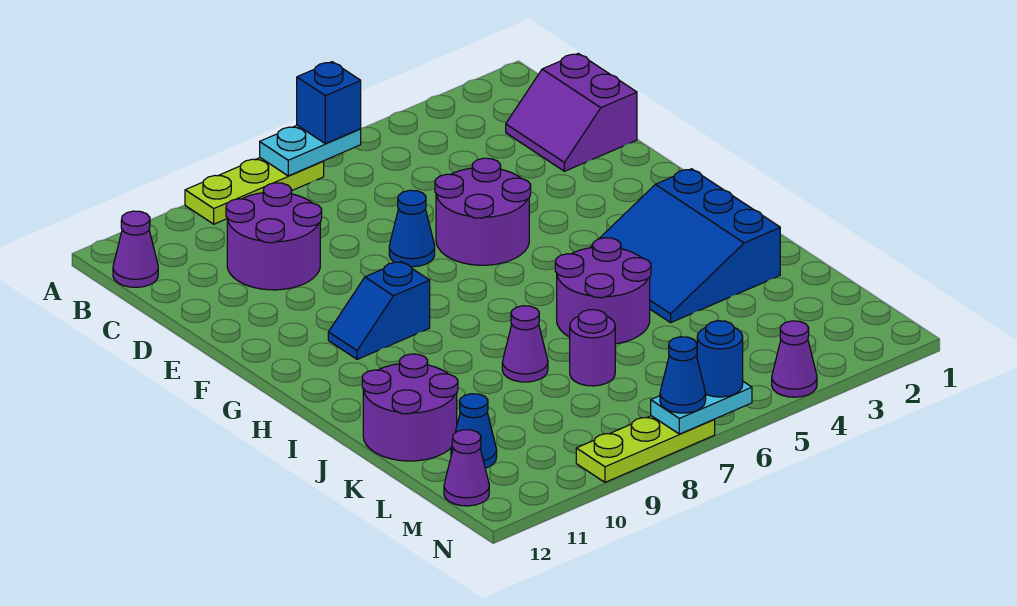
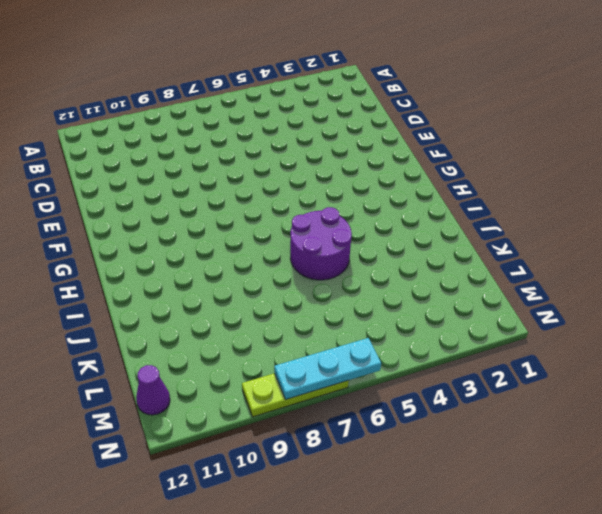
cyan plate N6:N8 level 2 -> cyan plate N6:N7 level 2
none -> lime plate A7:A9 level 1
none -> purple cone B12 level 1
none -> purple slope C1:D2 level 1 top 1

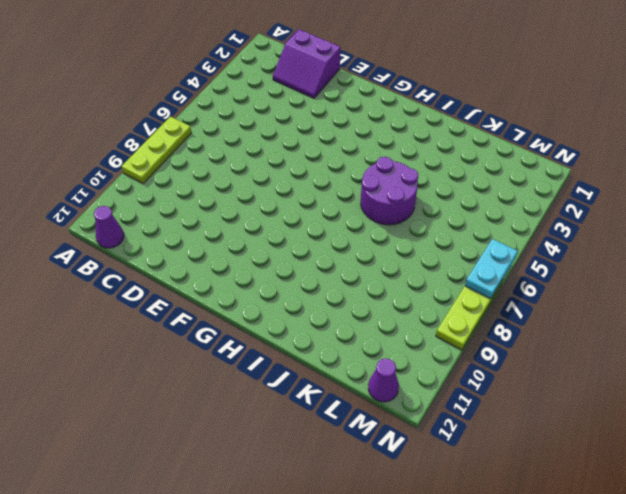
none -> purple round brick C9:D10 level 1
none -> purple round brick E5:F6 level 1
none -> blue cone E7 level 1

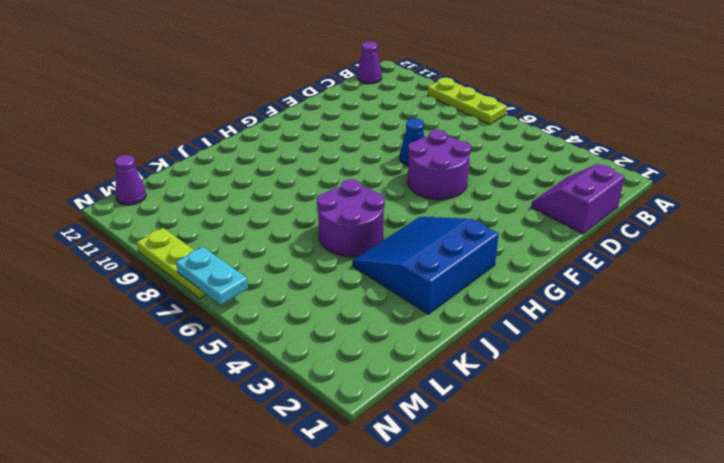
none -> purple round brick C9:D10 level 1
none -> blue slope G9:G10 level 1 top 9
none -> purple cone J8 level 1

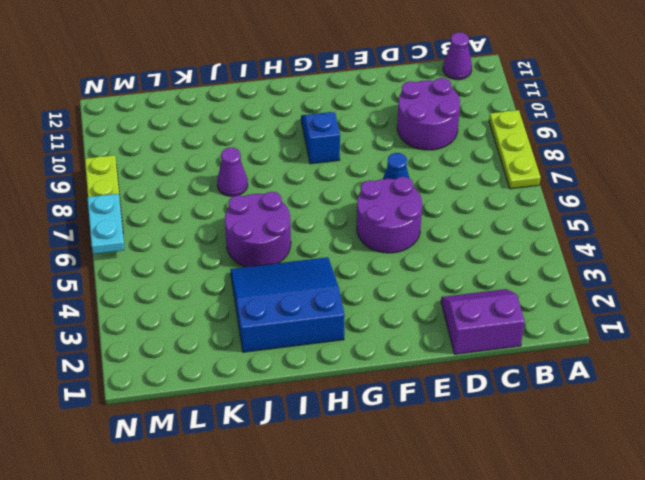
none -> purple round brick J11:K12 level 1
none -> purple round brick K7 level 1
none -> blue cone L11 level 1

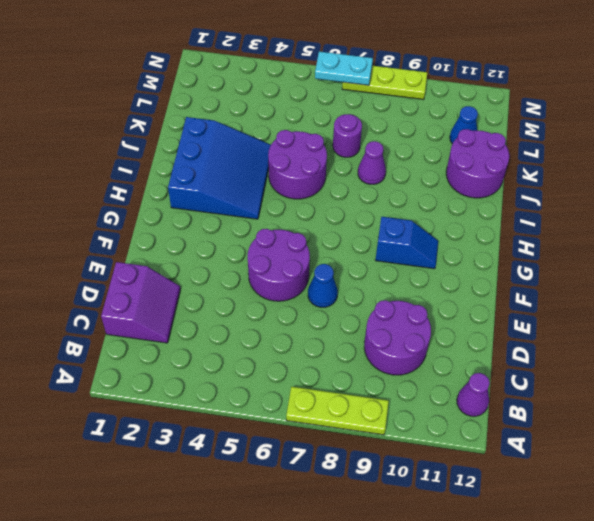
none -> purple cone M12 level 1
none -> purple cone N4 level 1
none -> cyan plate A6:A7 level 2

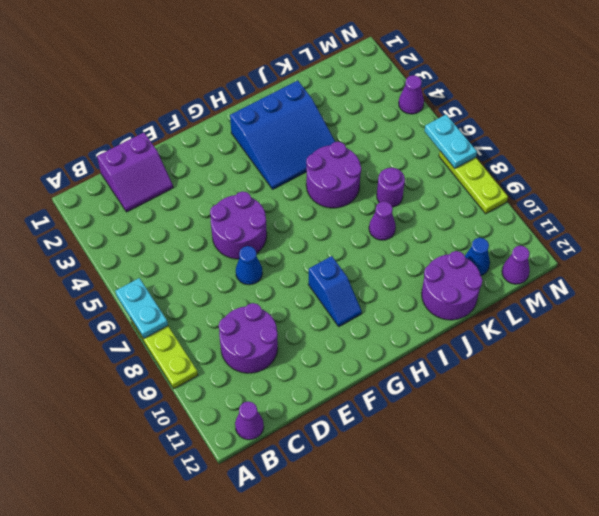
none -> blue brick A6 level 3
none -> blue round brick N6 level 3
none -> blue cone N7 level 3

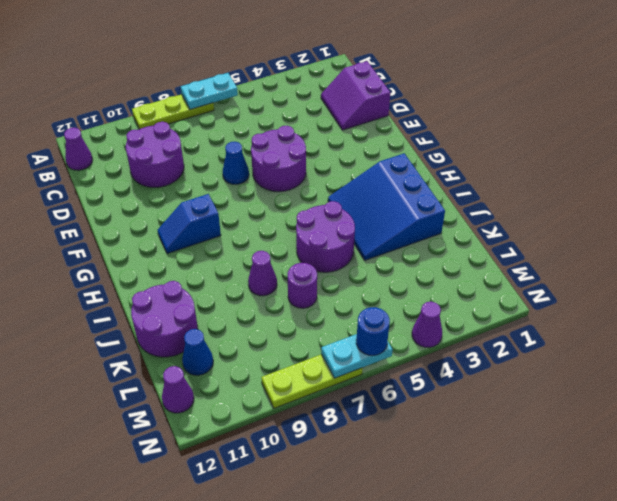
none -> blue brick A6 level 3
none -> blue cone N7 level 3

